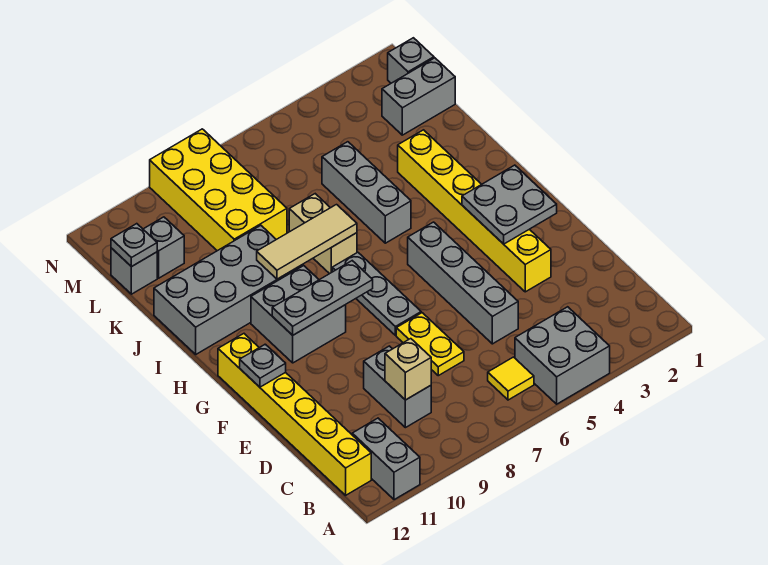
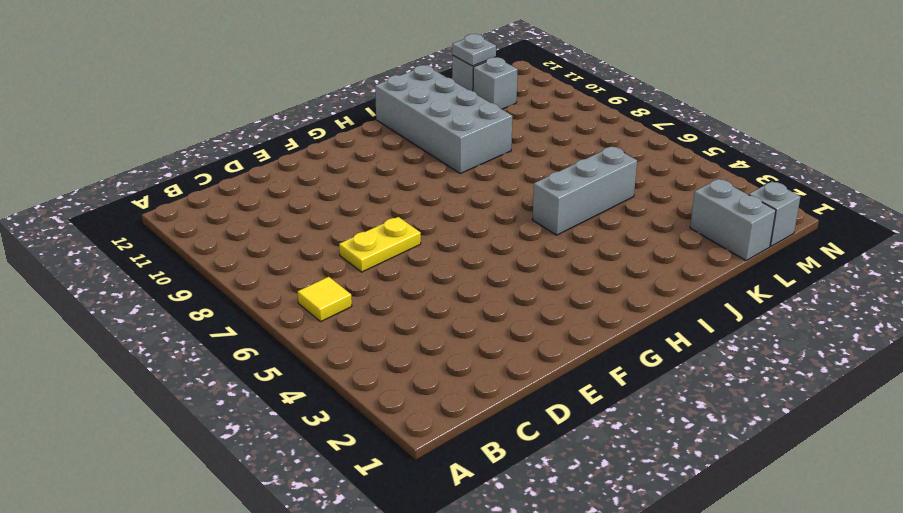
none -> grey brick A4:B5 level 1
none -> grey brick A11:B11 level 1
none -> yellow brick B12:G12 level 1

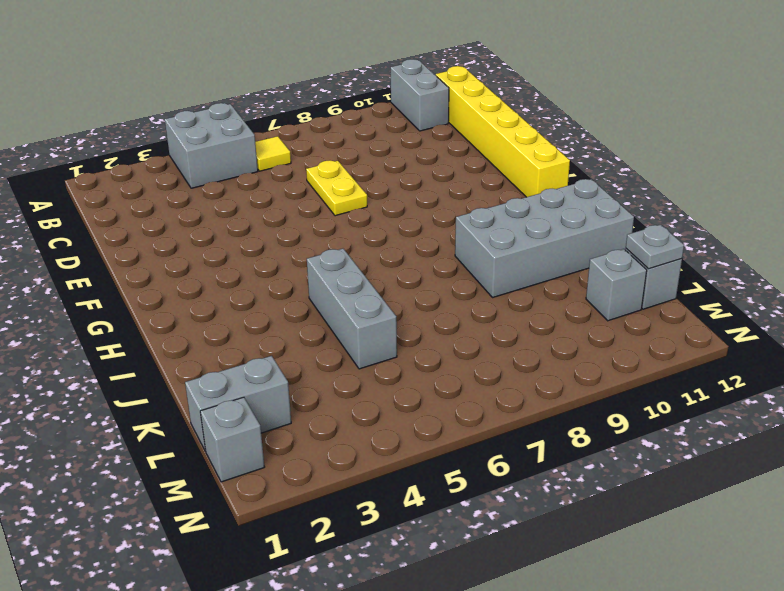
none -> grey brick C9:D9 level 1
none -> grey brick D5:G5 level 1
none -> yellow brick E3:J3 level 1

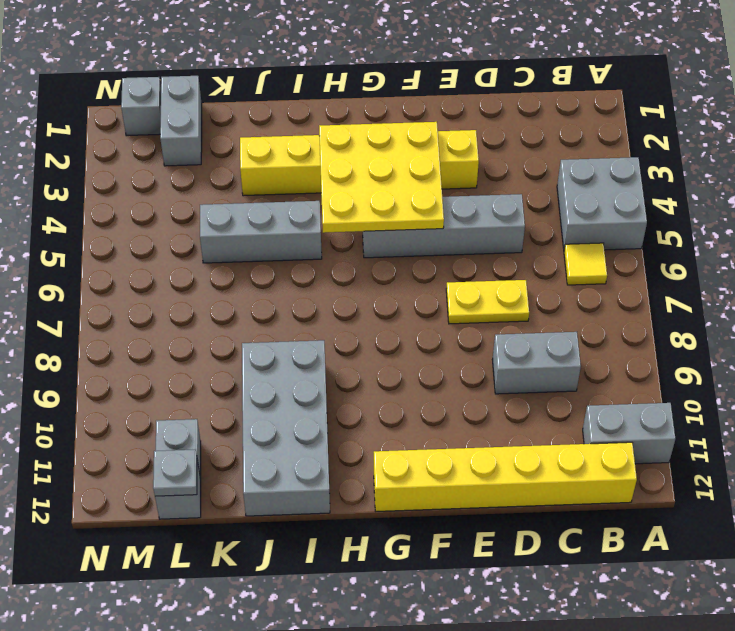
yellow plate F3:H5 level 2 -> grey plate F2:G3 level 2
none -> grey plate F7:H7 level 1
none -> grey brick G9:H10 level 1
none -> tan brick I7:J7 level 1

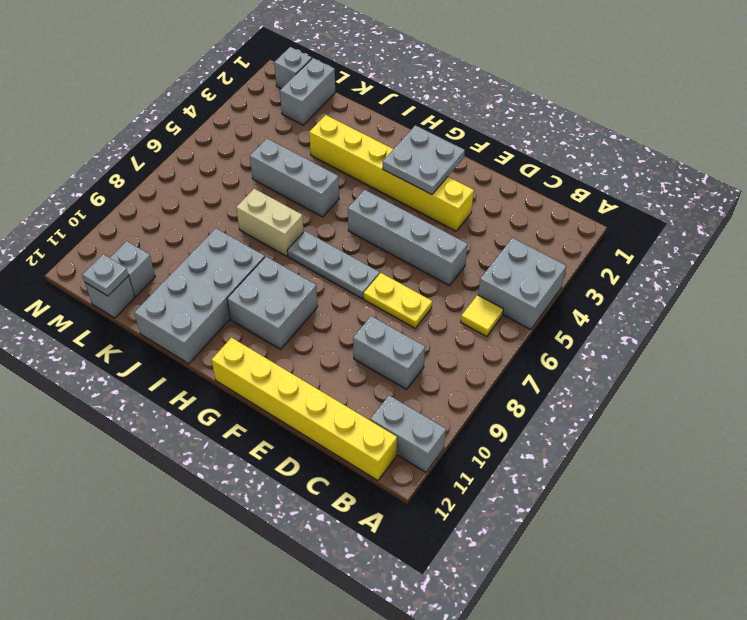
none -> yellow brick K8:N9 level 1
none -> tan brick C9 level 2
none -> grey plate F12 level 2

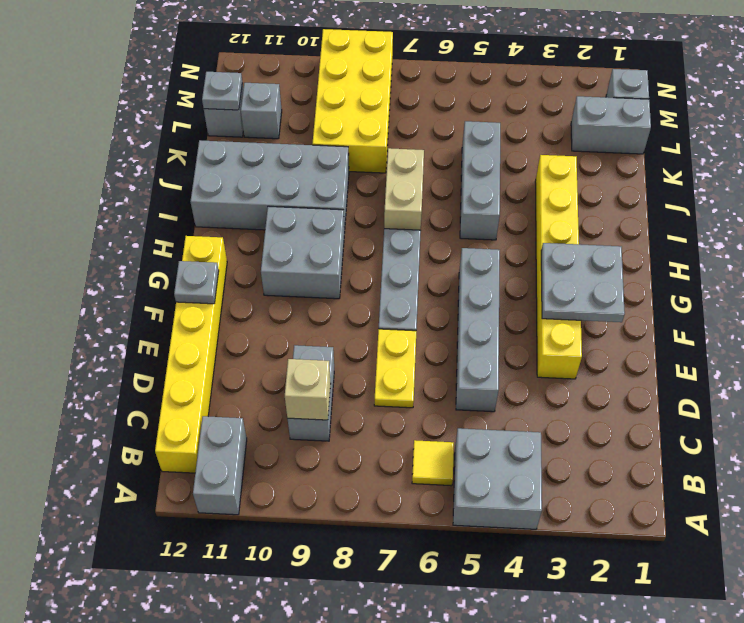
none -> grey plate G8:G10 level 2
none -> tan tile I7:I9 level 2

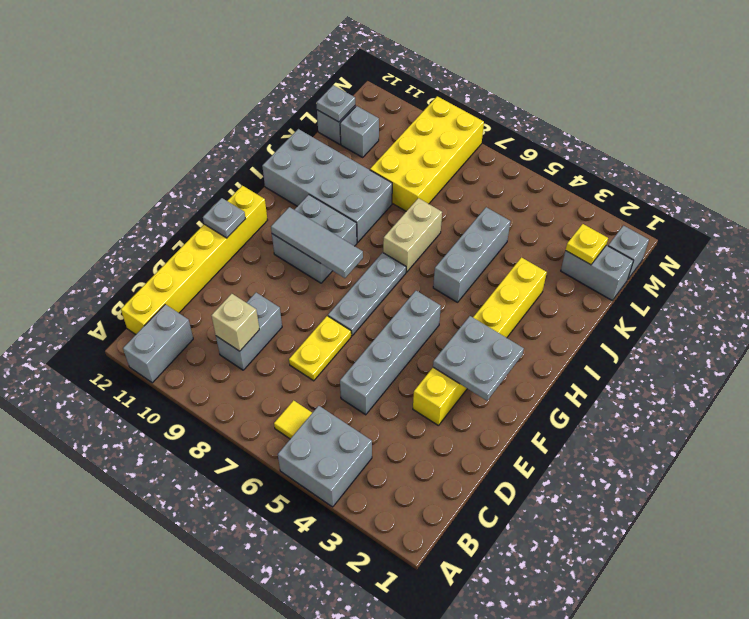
grey tile G8:G10 level 2 -> grey plate G8:G10 level 2
yellow plate L2 level 2 -> none
none -> tan tile I7:I9 level 2

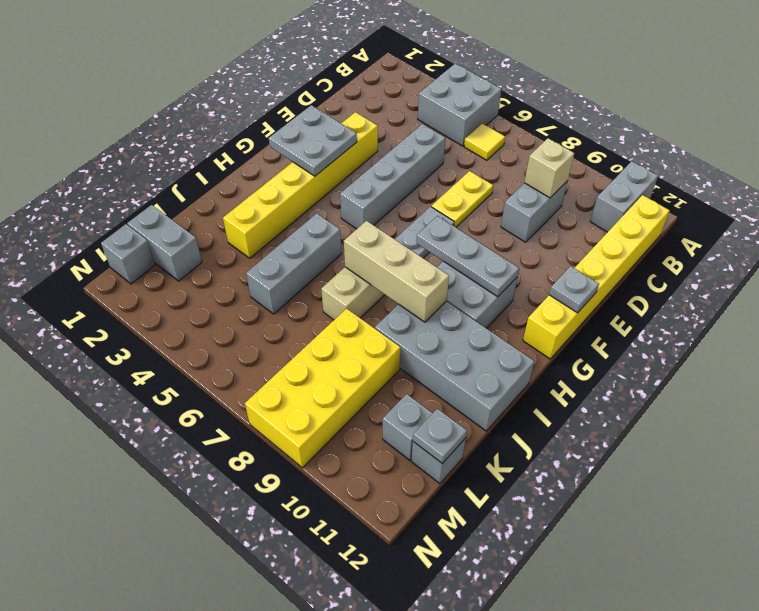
tan brick I7:I9 level 2 -> tan tile I7:I9 level 2

